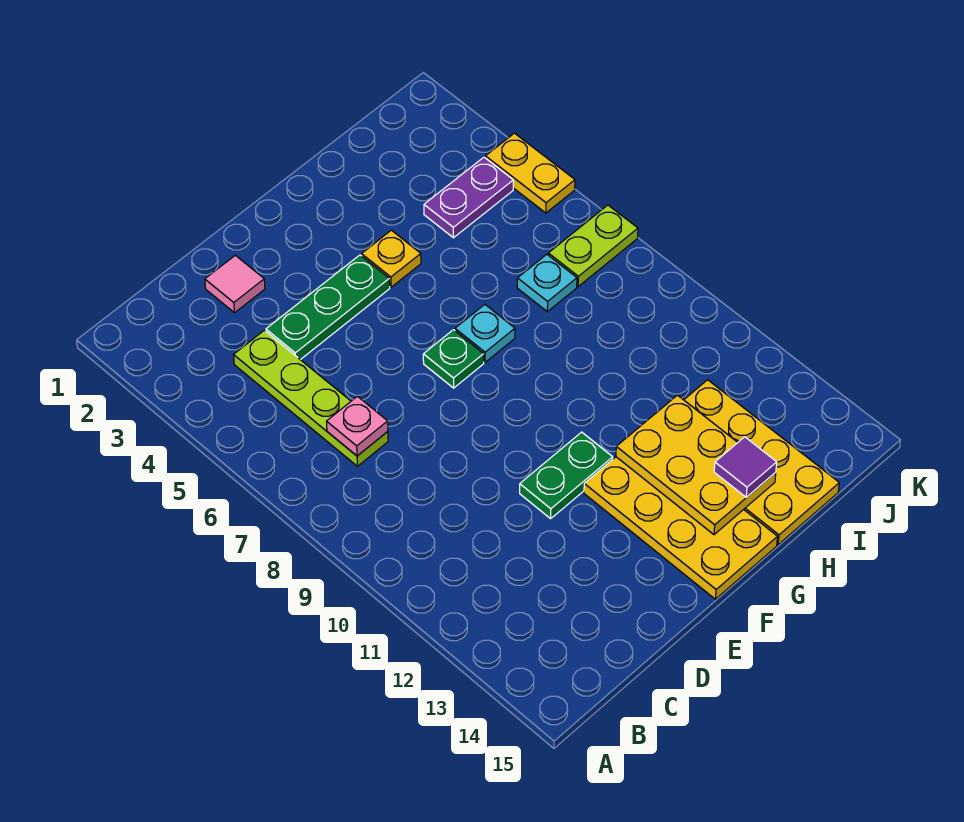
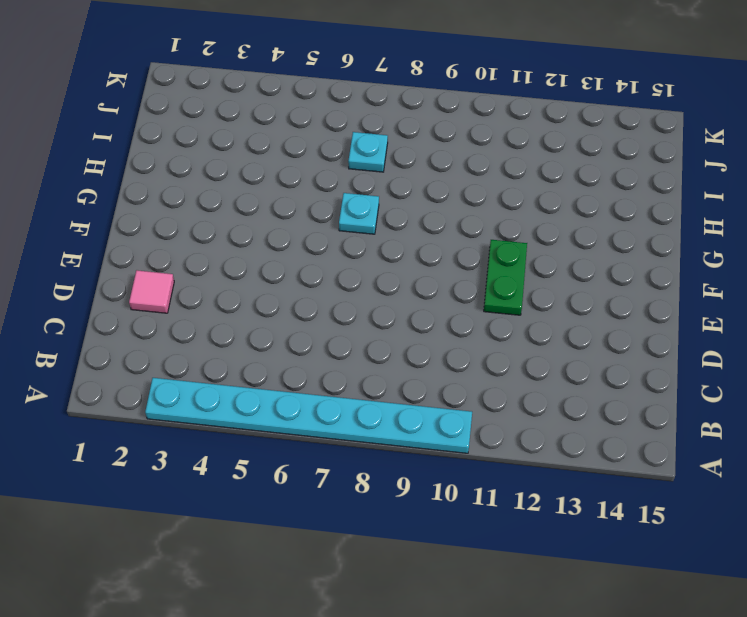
cyan plate A3:A10 level 1 -> none
none -> lime plate C4:C7 level 1
none -> green plate D4:F4 level 1
none -> green plate F7 level 1

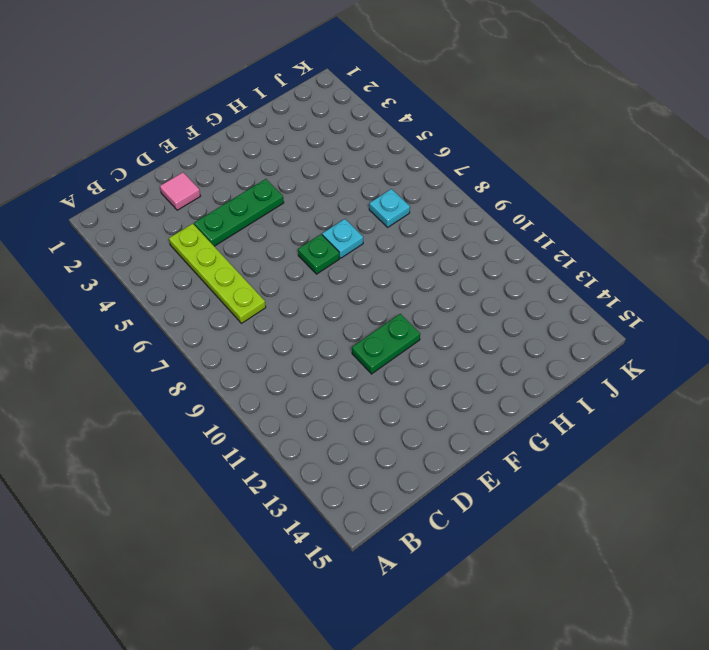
none -> yellow plate F12:G15 level 1
none -> yellow plate G4 level 1
none -> yellow plate H12:I15 level 1

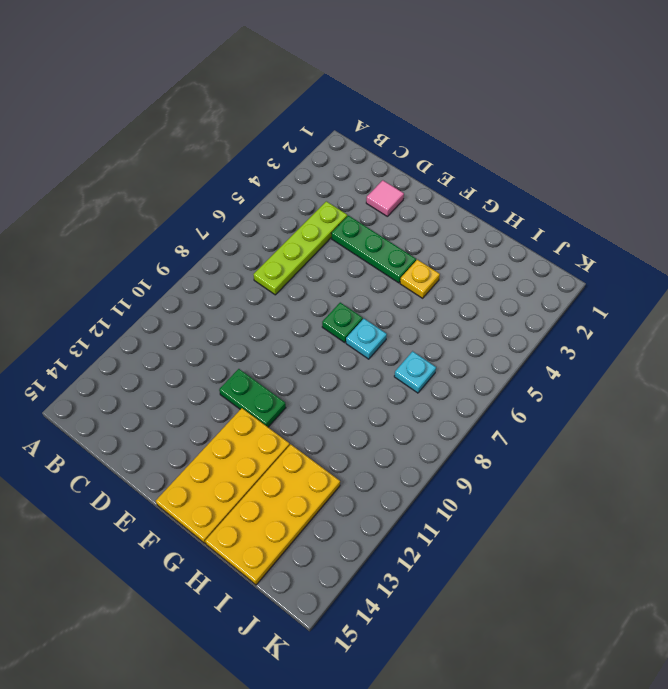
none -> purple plate I4:J4 level 1
none -> lime plate J7:K7 level 1
none -> yellow plate K4:K5 level 1

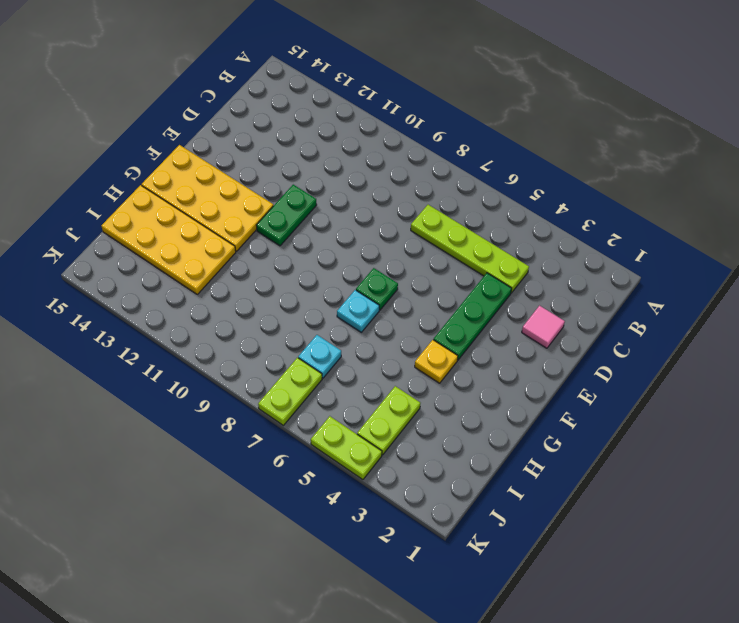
lime plate I4:J4 level 1 -> purple plate I4:J4 level 1
lime plate K4:K5 level 1 -> yellow plate K4:K5 level 1
none -> pink plate C7 level 2
none -> yellow plate G12:H14 level 2
none -> purple tile H14 level 3

